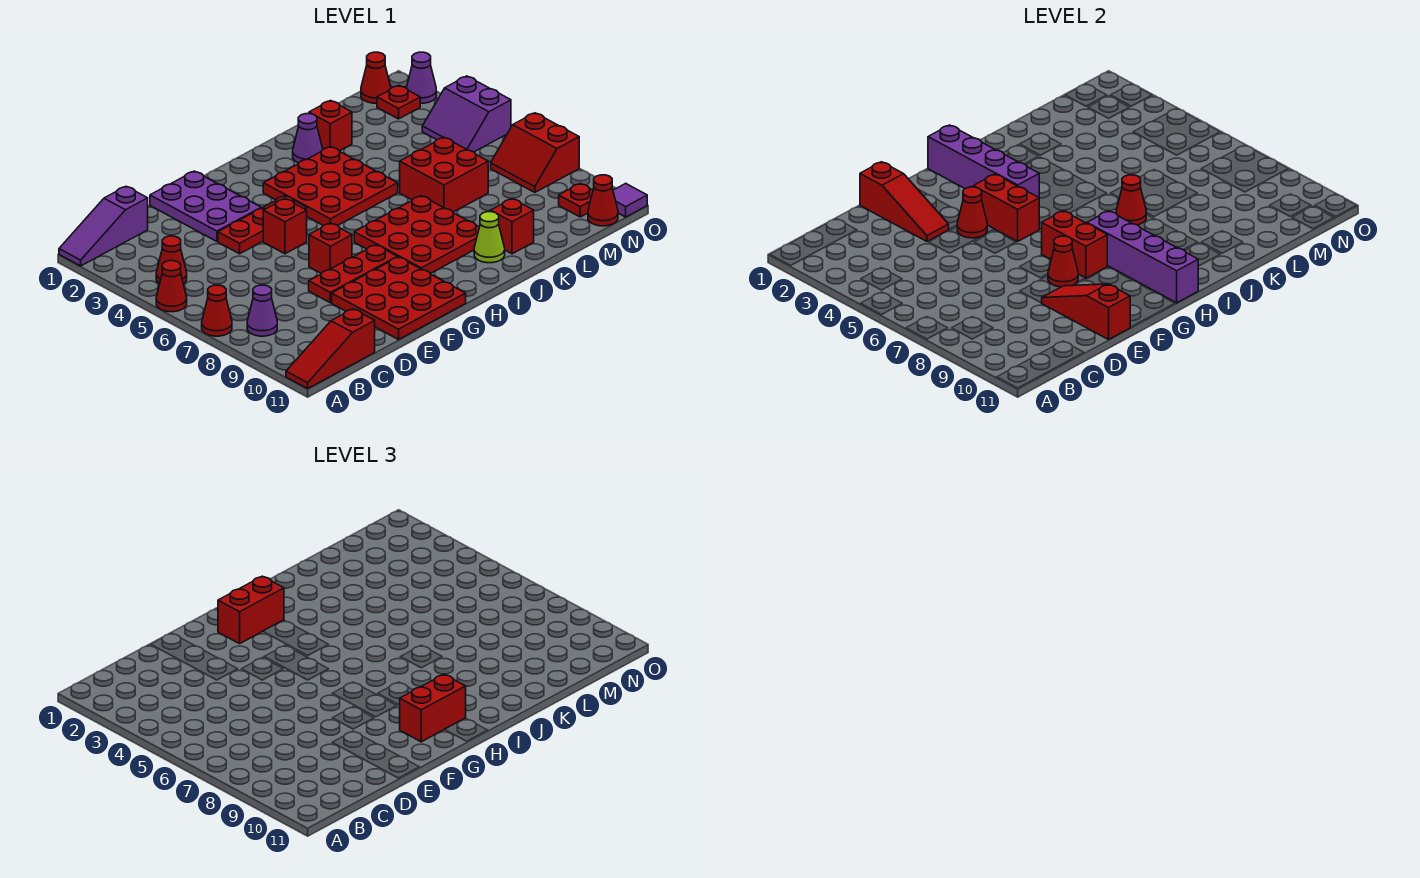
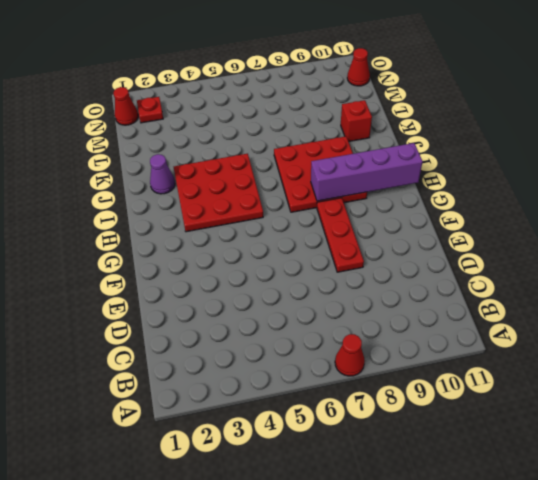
none -> purple slope A1:C1 level 1 top C
none -> red cone A5 level 1
none -> red slope A11:C11 level 1 top C
none -> red cone B4 level 1

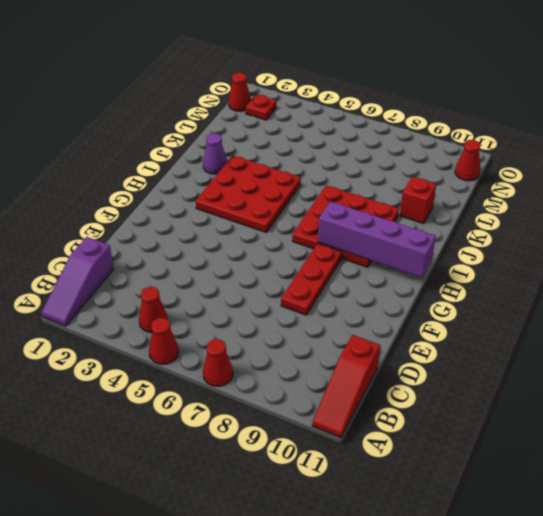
none -> purple cone B8 level 1
none -> purple plate E1:F3 level 1
none -> red plate E4:G4 level 1
none -> red plate E9:G11 level 1

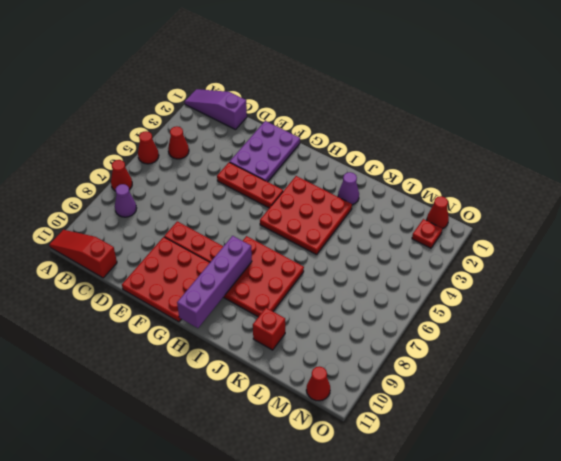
none -> red brick F5 level 1
none -> red brick F7 level 1
none -> lime cone J10 level 1
none -> red brick K2 level 1

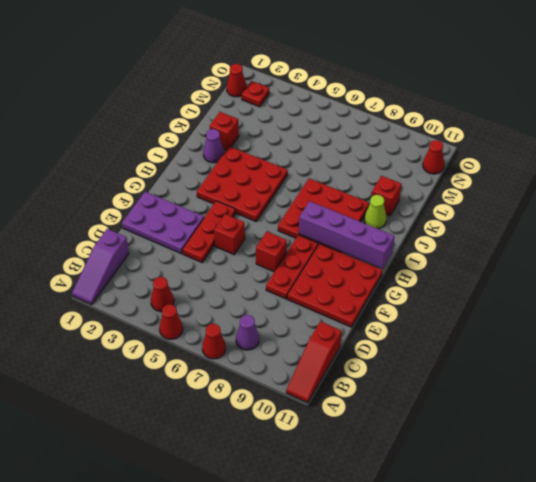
none -> red brick K6:L7 level 1
none -> purple slope N4:O5 level 1 top O
none -> red slope N7:O8 level 1 top O
none -> red plate N10 level 1

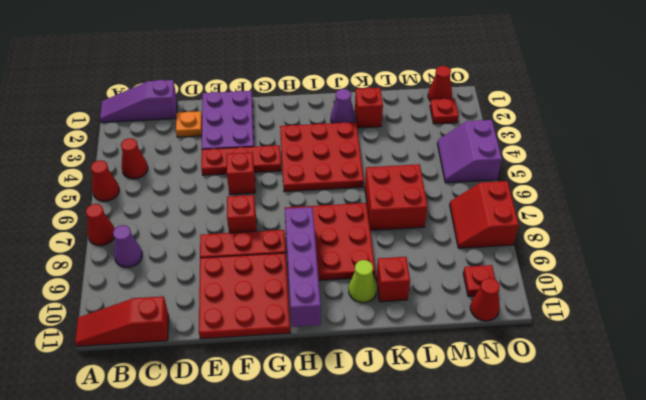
orange plate D2 level 1 -> none
none -> purple cone O2 level 1
none -> purple tile O11 level 1
none -> red slope E1:E3 level 2 top 1
none -> red slope E9:E11 level 2 top 11

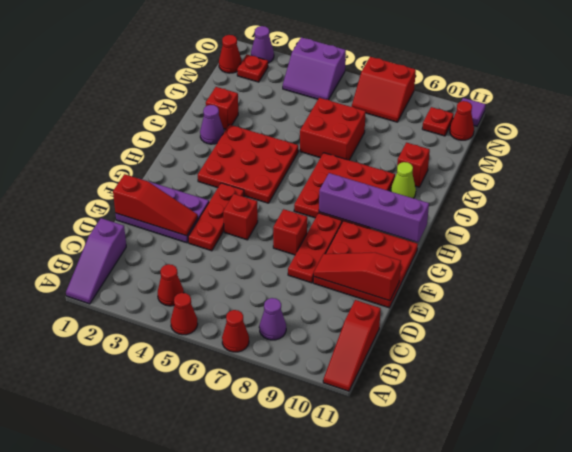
none -> red cone F4 level 2
none -> red cone F8 level 2
none -> red brick G4:G5 level 2
none -> red brick G7:G8 level 2

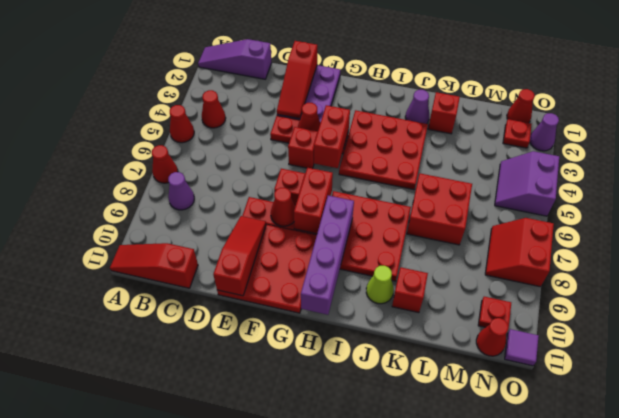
none -> purple brick H1:H4 level 2
none -> red cone J7 level 2
none -> red brick G2:H2 level 3
none -> red brick G10:H10 level 3

